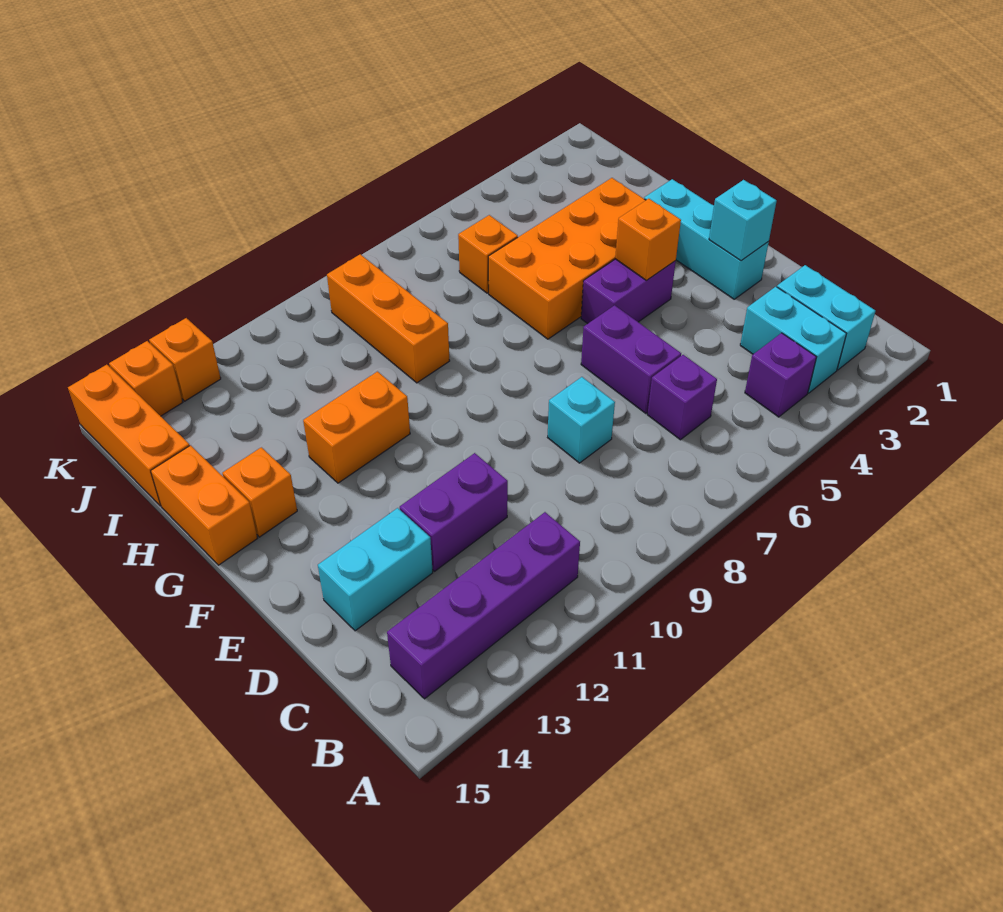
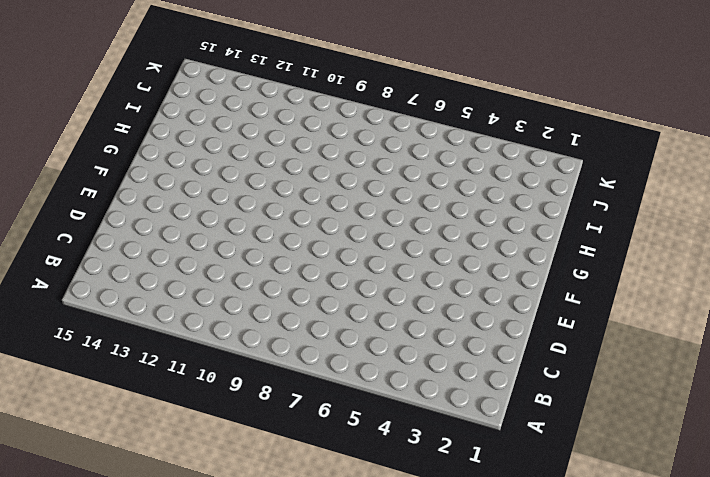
none -> cyan brick B2:C2 level 1
none -> cyan brick B3:C3 level 1
none -> purple brick B4 level 1

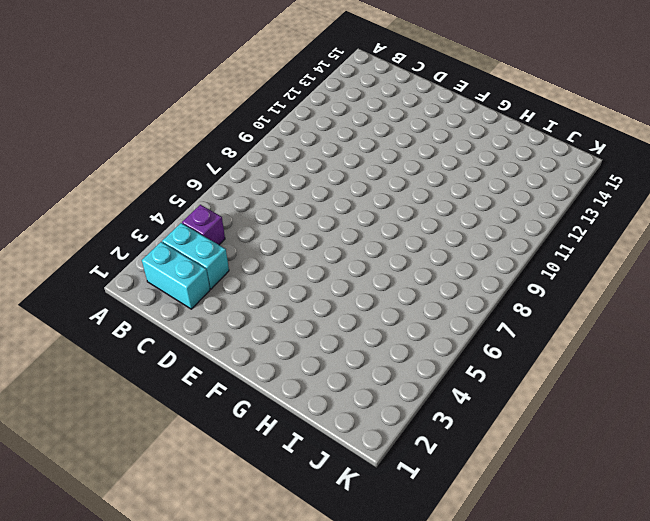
none -> purple brick B11:B14 level 1
none -> purple brick C6 level 1
none -> purple brick D6:E6 level 1

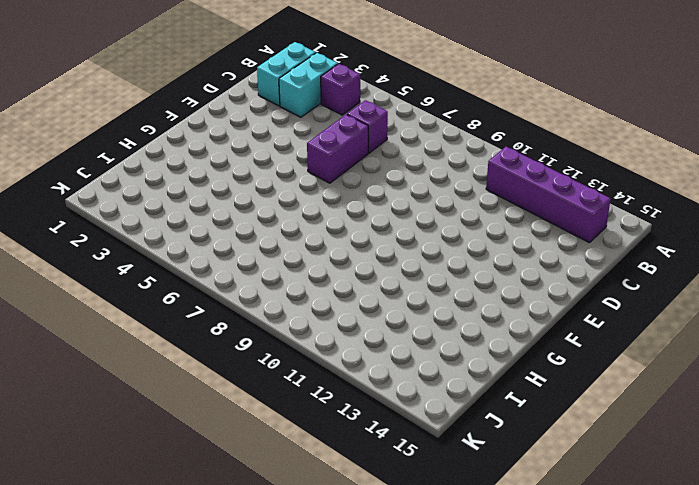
none -> cyan brick D8 level 1
none -> purple brick D11:D12 level 1
none -> cyan brick D13:D14 level 1

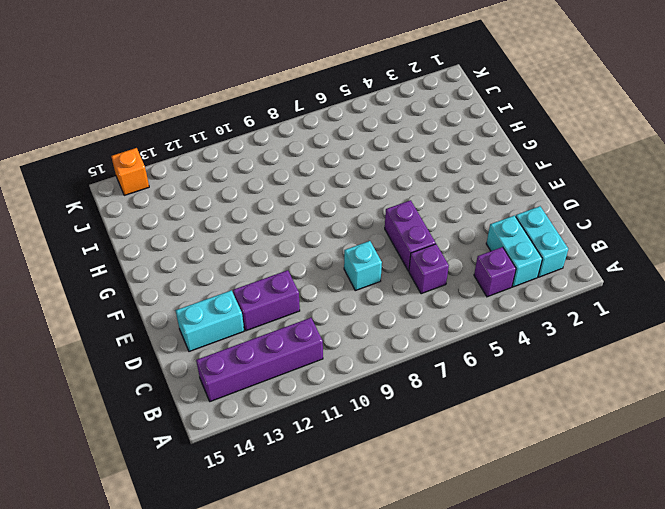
none -> cyan brick E2:G2 level 1
none -> purple brick F4:F5 level 1
none -> orange brick G3:H6 level 1

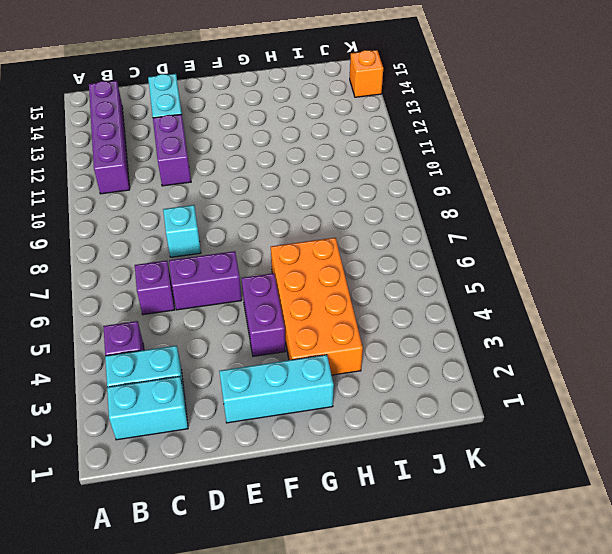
none -> orange brick G11:G12 level 1
none -> orange brick G14 level 1
none -> orange brick G15:H15 level 1

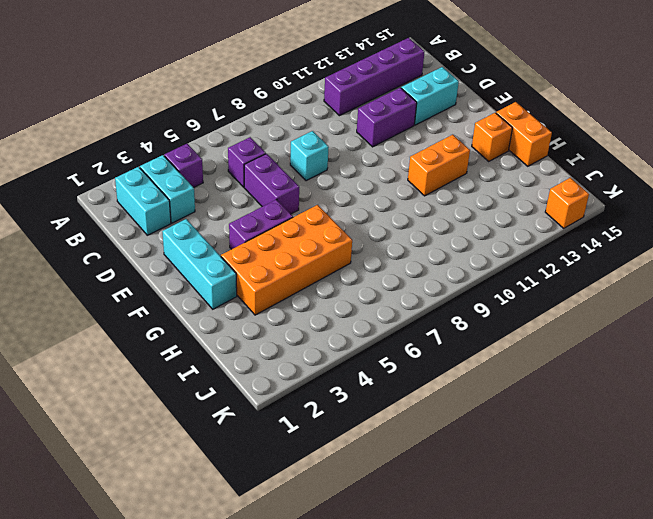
none -> orange brick H9:J9 level 1
none -> orange brick I6 level 1
none -> orange brick I15:K15 level 1

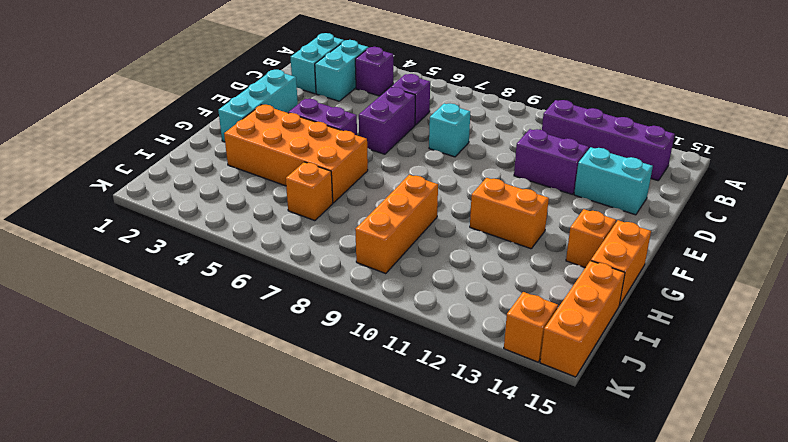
none -> orange brick K13 level 1
none -> cyan brick E2 level 2
none -> orange brick F4 level 2

